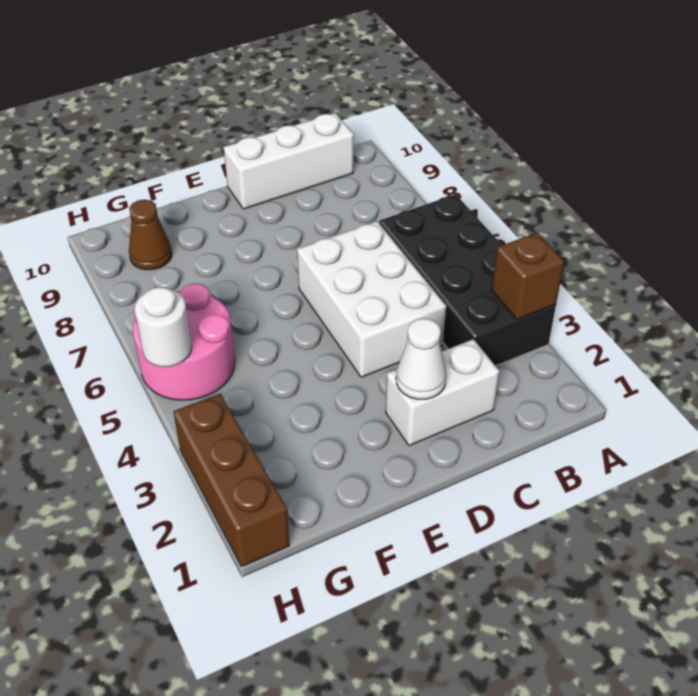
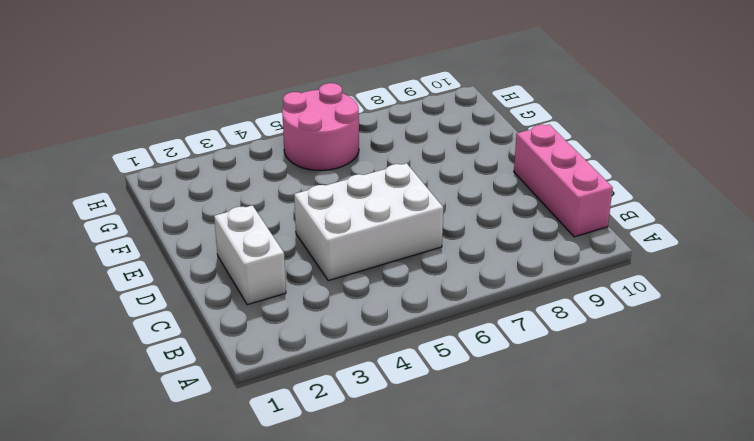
pink brick B10:D10 level 1 -> white brick B10:D10 level 1
none -> black brick A3:B6 level 1
none -> brown cone G9 level 1

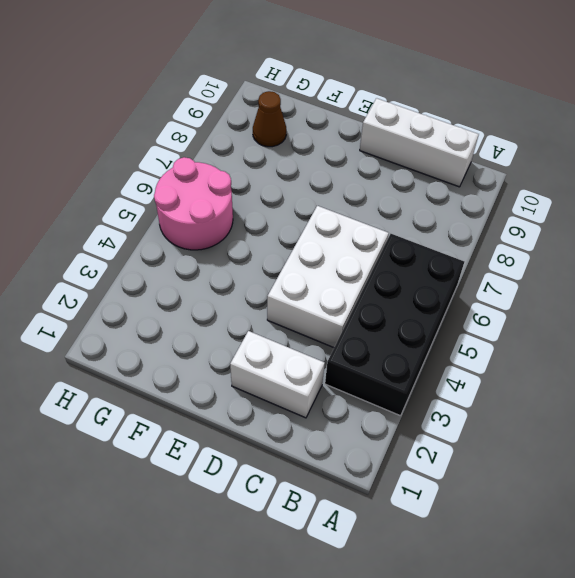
none -> brown brick H1:H3 level 1
none -> brown brick A3 level 2

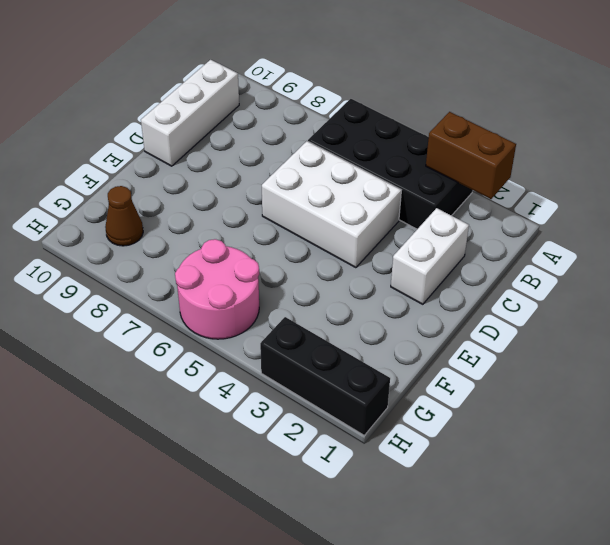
brown brick A2:A3 level 2 -> brown brick A3 level 2
black brick H1:H3 level 1 -> brown brick H1:H3 level 1
none -> white cone D2 level 2
none -> white round brick H5 level 2

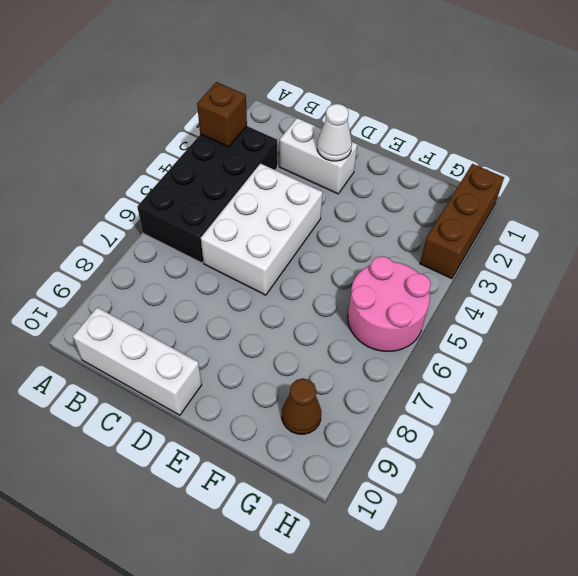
none -> white round brick H5 level 2

